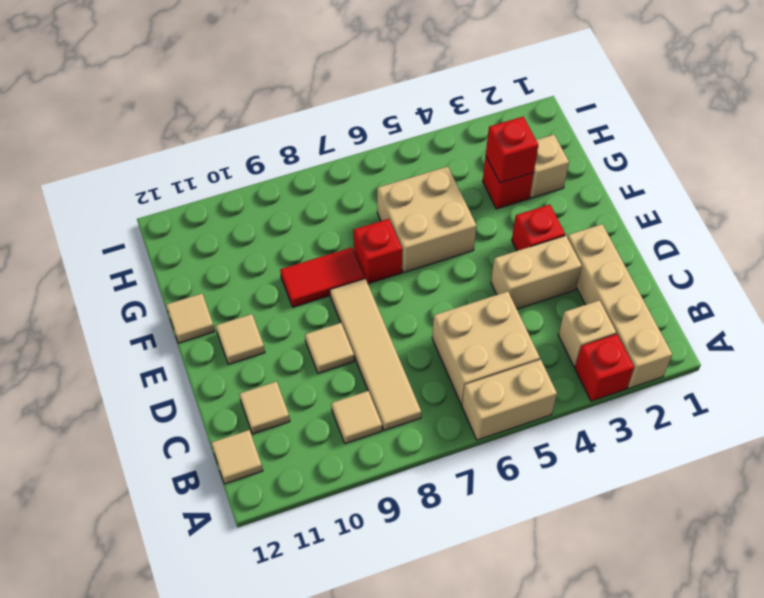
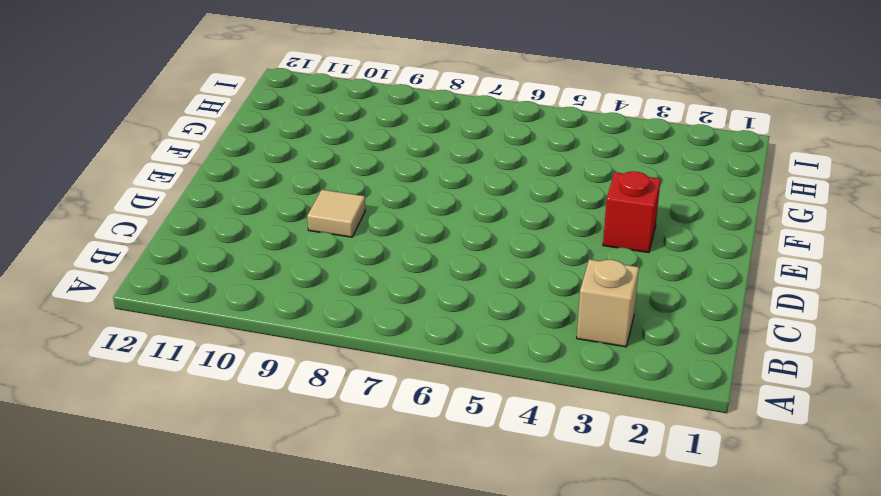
none -> tan brick A2:D2 level 1
none -> red brick A3 level 1
none -> tan brick A5:A6 level 1

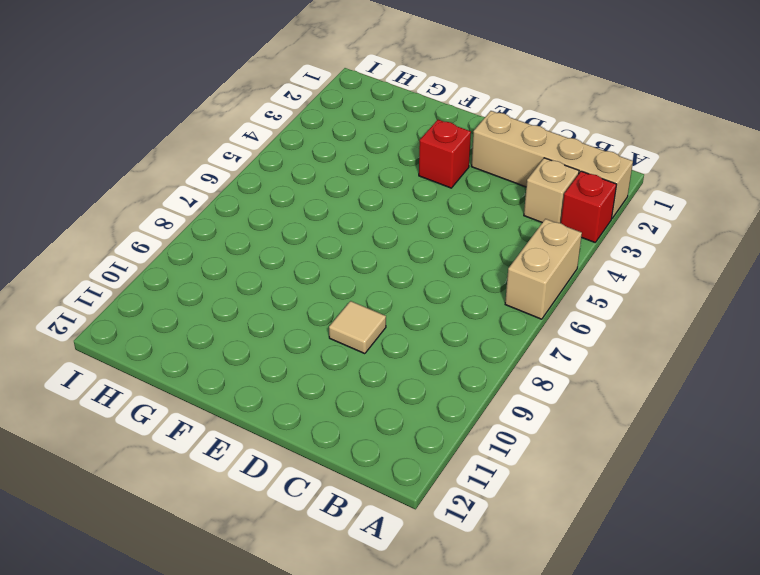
none -> tan brick B5:C6 level 1
none -> tan tile B8:E8 level 1
none -> tan tile B9 level 1

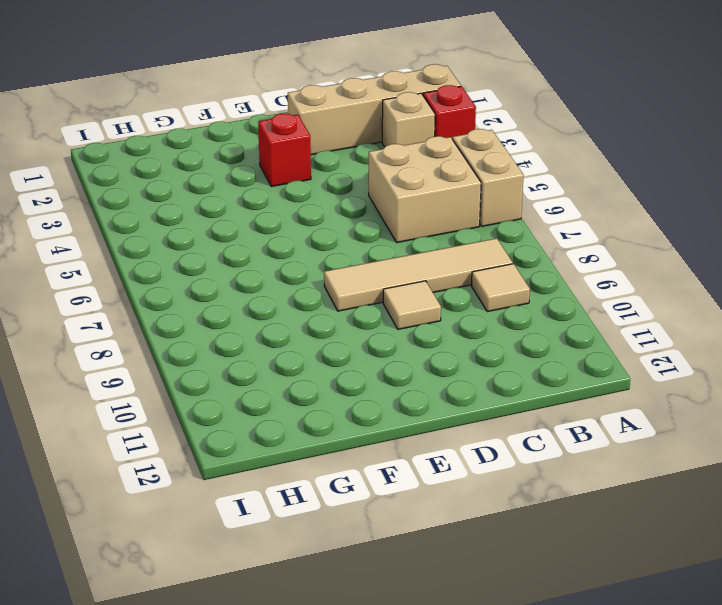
none -> tan tile B12 level 1
none -> tan tile C11 level 1
none -> tan brick D3:D4 level 1

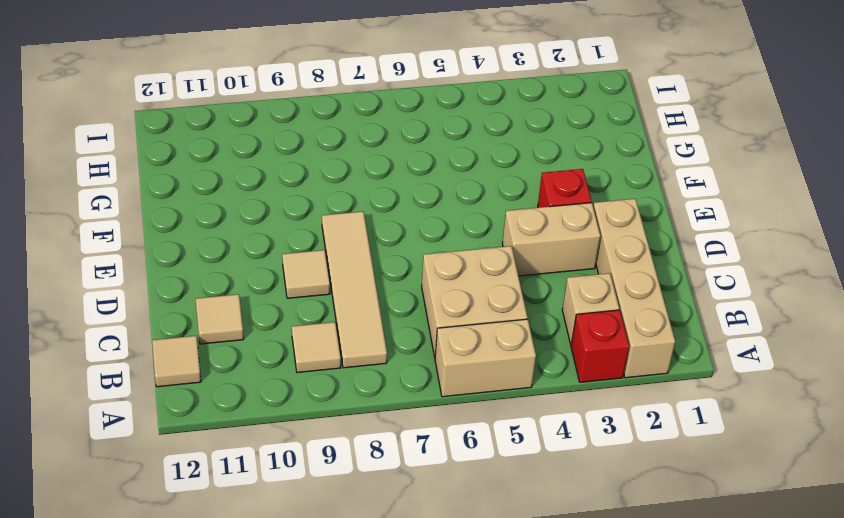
none -> tan tile E11 level 1
none -> tan brick F5:G6 level 1
none -> red brick F7 level 1

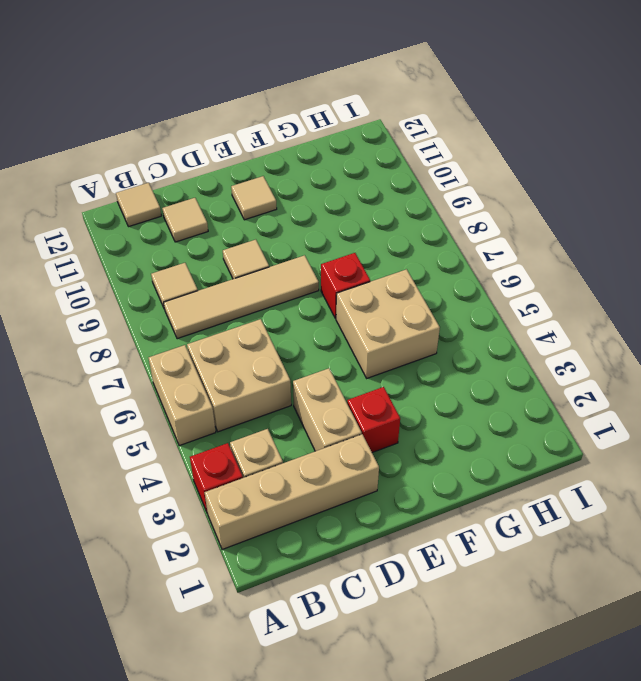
none -> red tile F8:F9 level 1
none -> tan tile F12 level 1
none -> tan brick G2 level 1

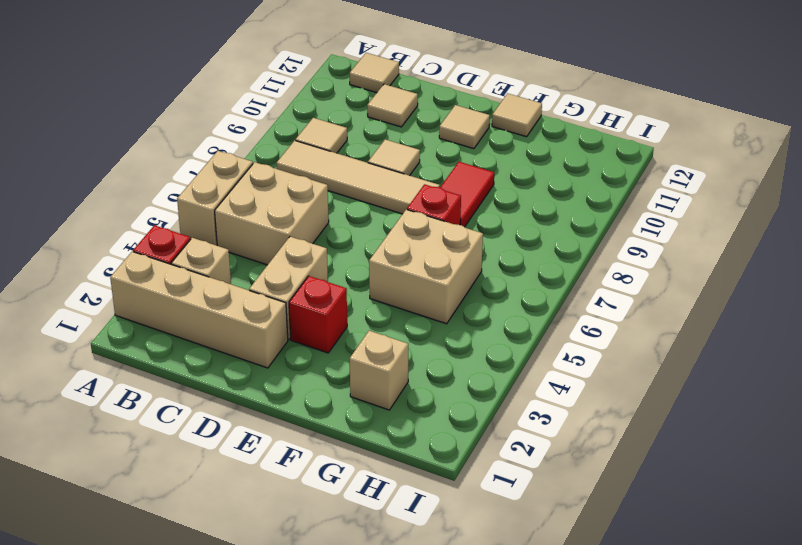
none -> red brick G3 level 1
none -> red brick G3 level 2

